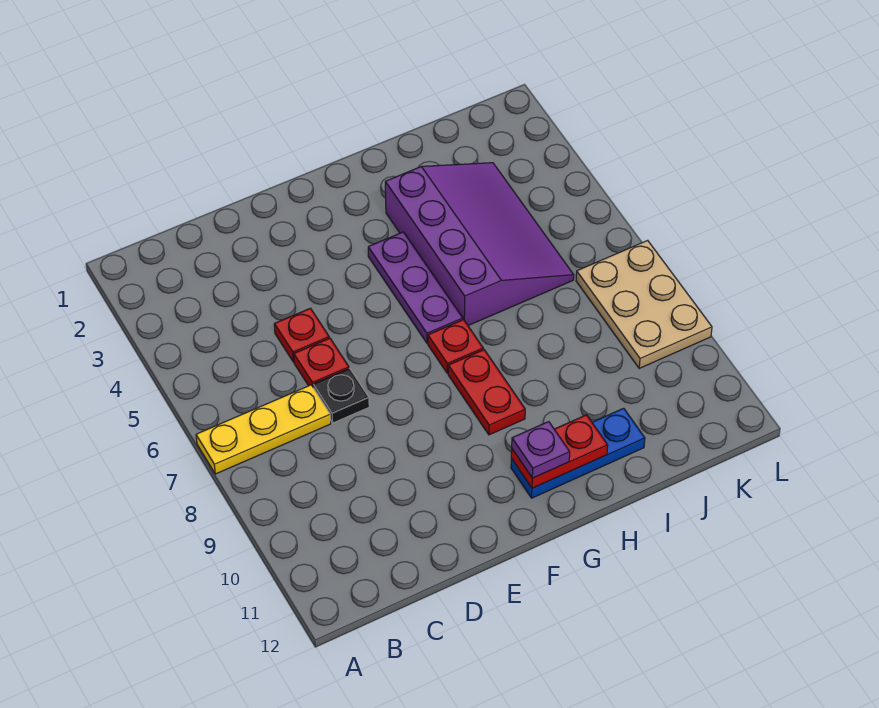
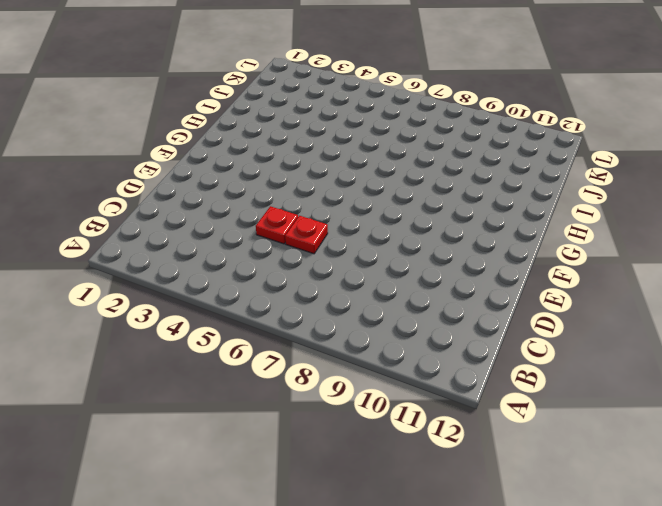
none -> yellow plate A7:C7 level 1
none -> black plate D7 level 1
none -> purple plate G4:G6 level 1

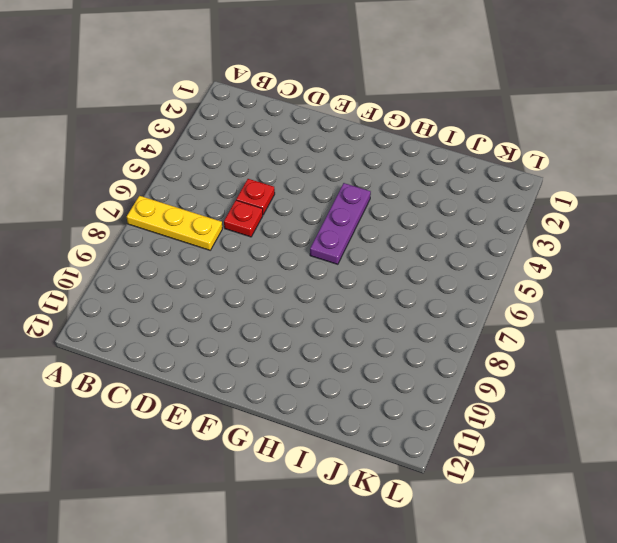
none -> black plate D7 level 1
none -> red plate G7 level 1
none -> red plate G8:G9 level 1

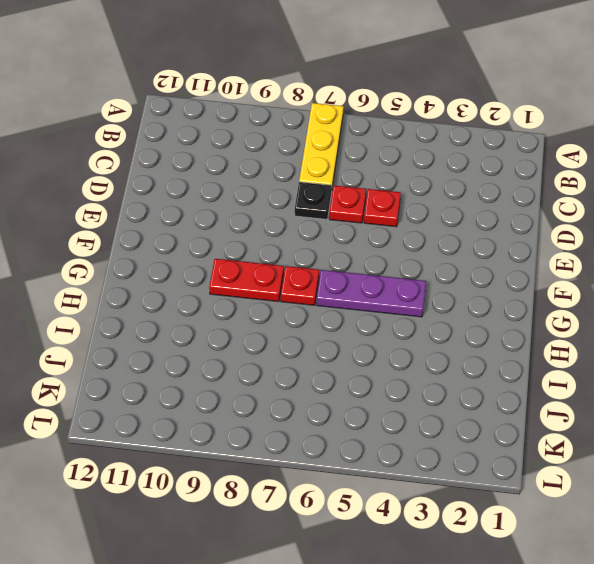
none -> blue plate G11:I11 level 1
none -> purple slope H3:J6 level 1 top H
none -> tan plate K7:L9 level 1

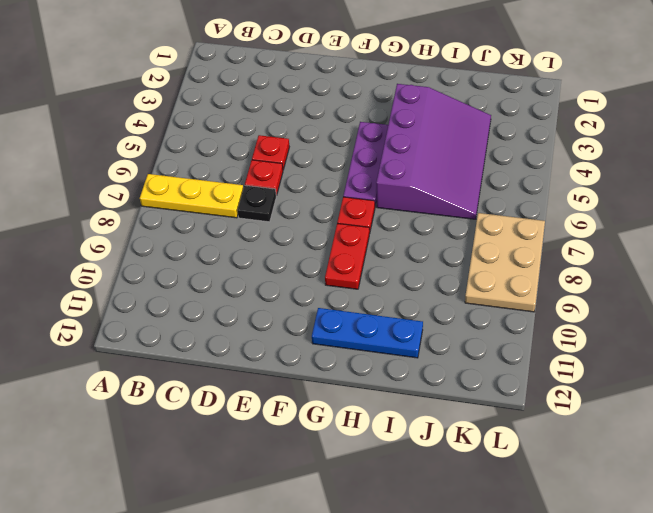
none -> red plate G11:H11 level 2
none -> purple plate G11 level 3

